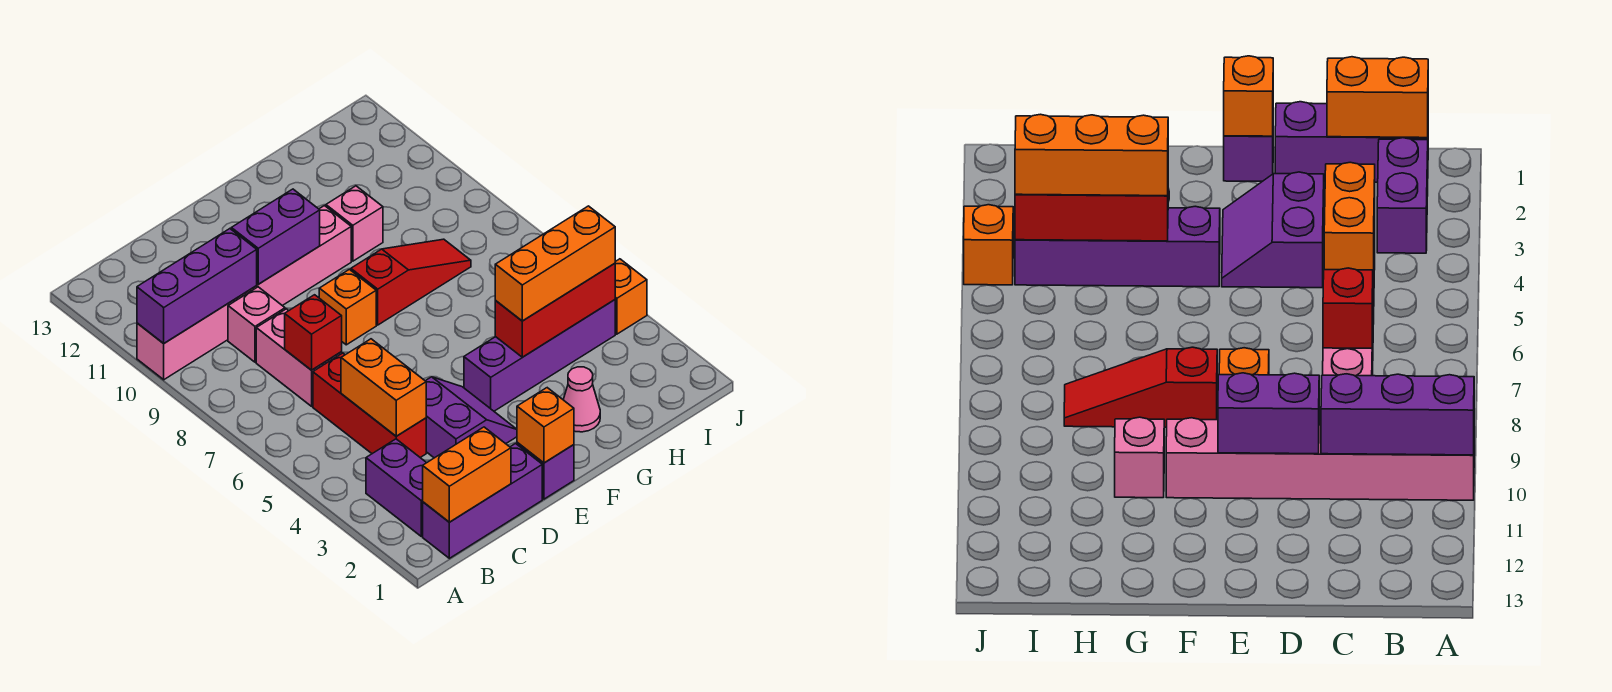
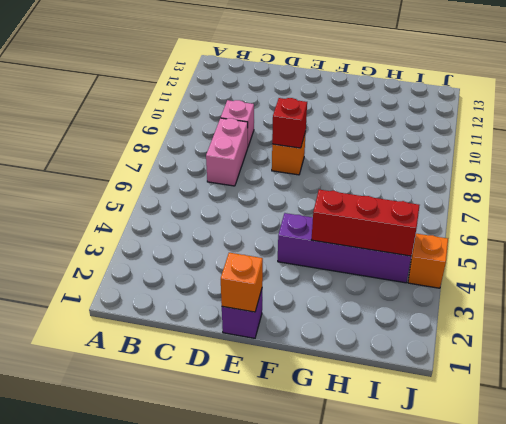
red brick E8 level 2 -> red brick C7 level 2
none -> pink brick A10:F10 level 1
none -> purple brick B1:D1 level 1
none -> purple brick B2:B3 level 1

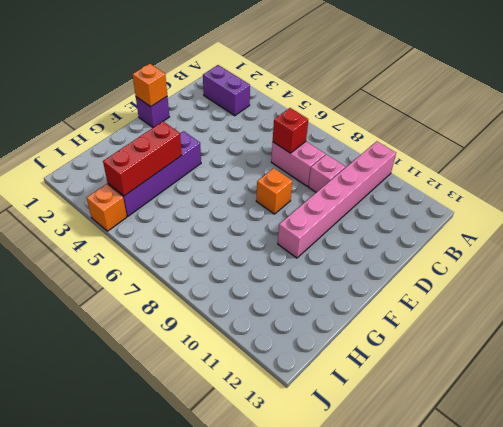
none -> purple brick B1:D1 level 1
none -> red brick C4:C6 level 1
none -> purple slope D3:E4 level 1 top D

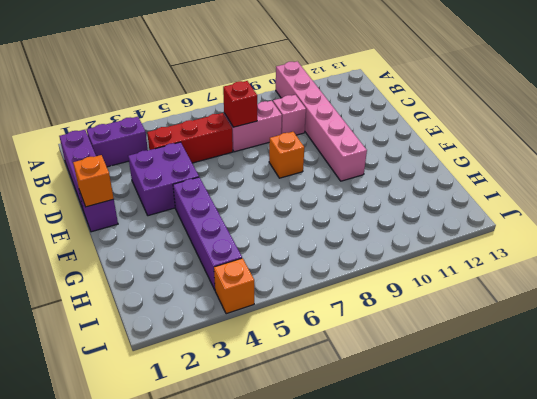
purple brick D3:E4 level 1 -> purple slope D3:E4 level 1 top D
none -> red slope F8:H8 level 1 top F
none -> pink cone G2 level 1
none -> pink brick G10 level 1

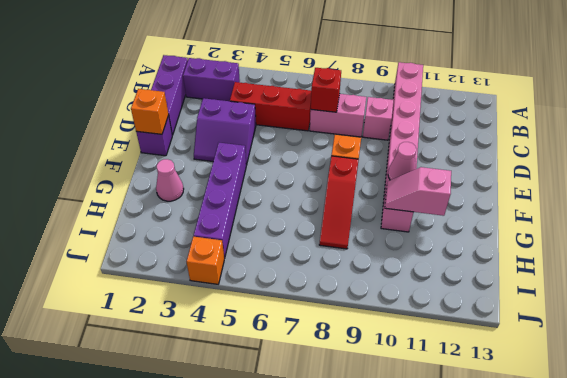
pink cone F10 level 2 -> none
pink slope G10:G11 level 2 top 11 -> none
none -> purple brick A10:C10 level 2
none -> orange brick B1:C1 level 2
none -> orange brick C4:C5 level 2

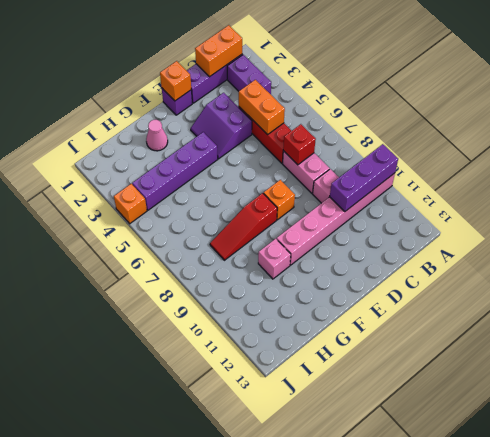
none -> purple brick D10:E10 level 2
none -> red brick G4:I4 level 2
none -> orange brick G4:I4 level 3

